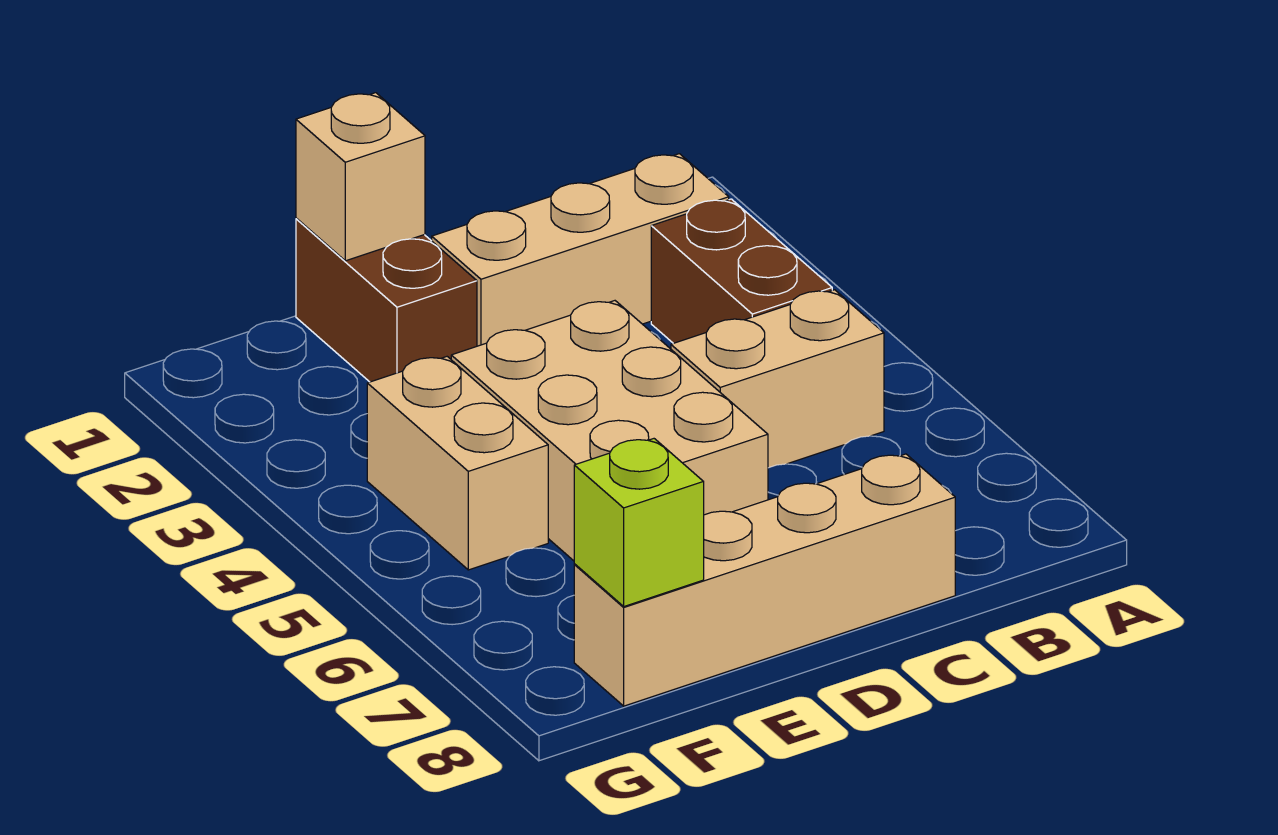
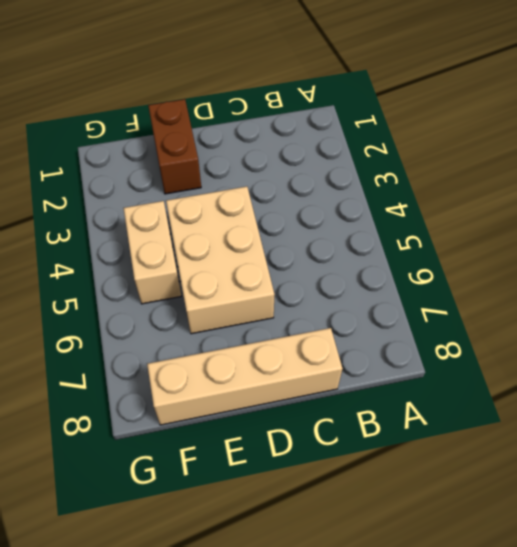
none -> tan brick B2:D2 level 1
none -> brown brick B3:B4 level 1

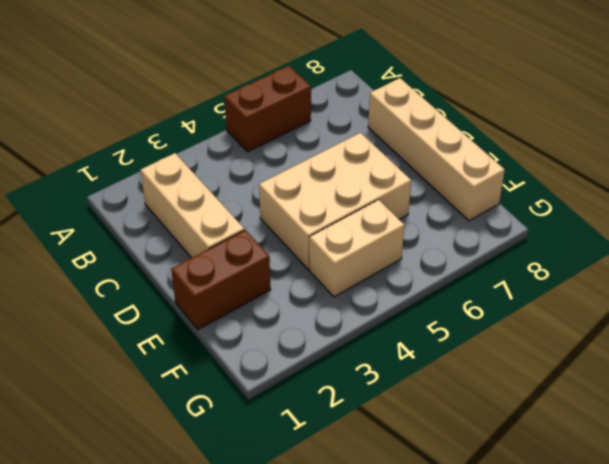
brown brick A5:A6 level 1 -> brown brick B3:B4 level 1
none -> tan brick B5:C5 level 1
none -> tan brick E1 level 2

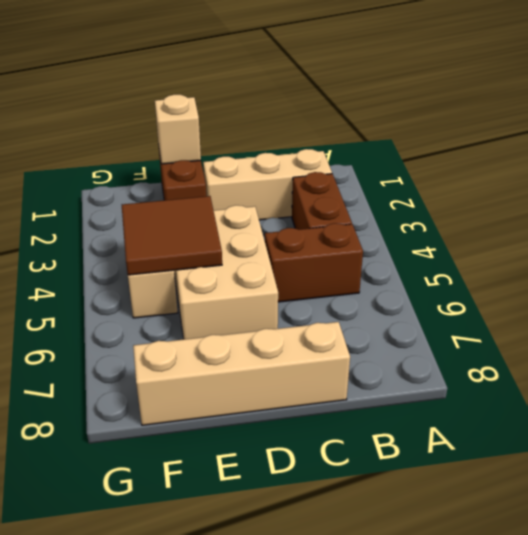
brown brick B5:C5 level 1 -> tan brick B5:C5 level 1
brown tile E4:F5 level 2 -> none
none -> lime brick F8 level 2

